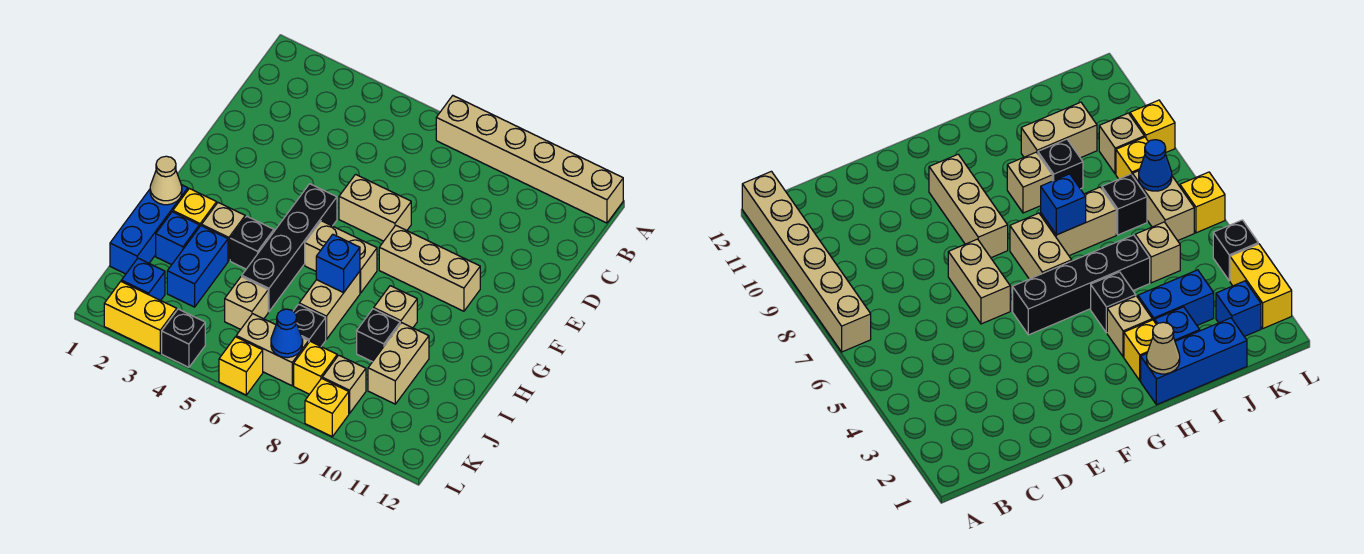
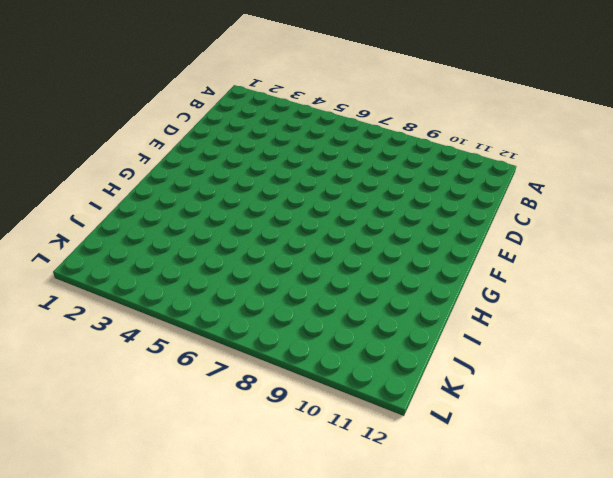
none -> tan brick A7:A12 level 1
none -> tan brick E6:E7 level 1
none -> black brick F5:I5 level 1

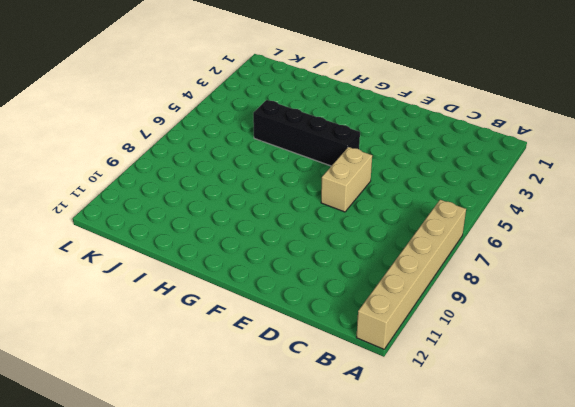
none -> tan brick F8:F10 level 1
none -> tan brick G6:G7 level 1
none -> blue brick H1:J1 level 1

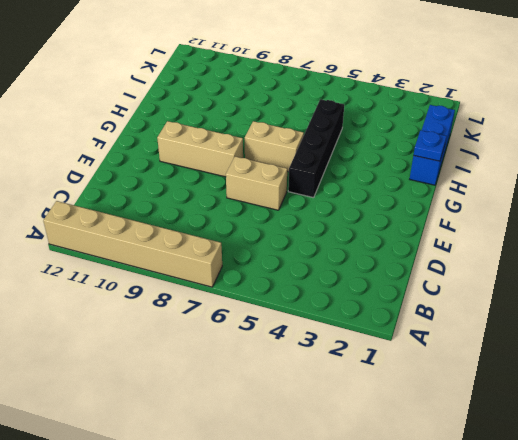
blue plate H1 level 2 -> tan cone H1 level 2
none -> yellow brick H2 level 1
none -> tan brick H3 level 1
none -> black brick H4 level 1

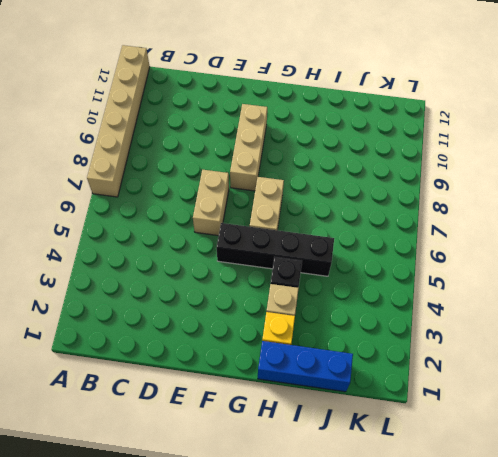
none -> tan brick H7:I7 level 1
none -> tan brick H9 level 1
none -> blue brick I2 level 1

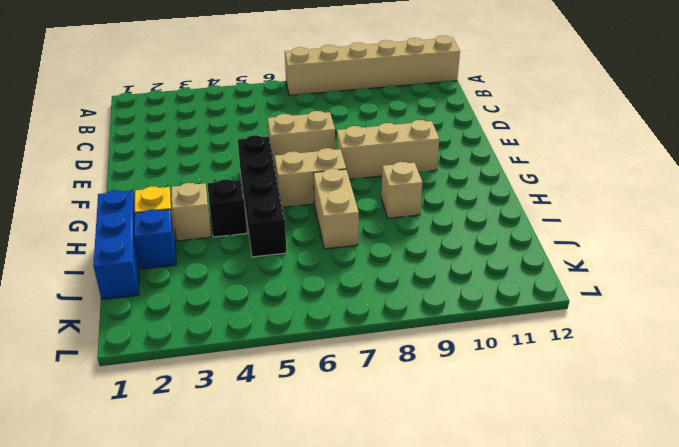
none -> blue brick I3:J3 level 1
none -> black brick I9 level 1
none -> tan brick I10:J10 level 1

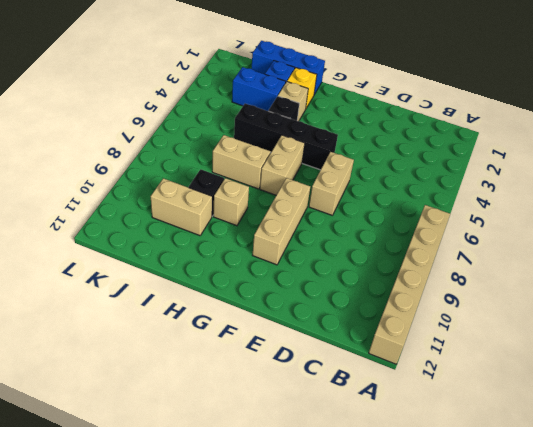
none -> tan brick J5 level 1
none -> black brick J7 level 1
none -> blue brick K2 level 1

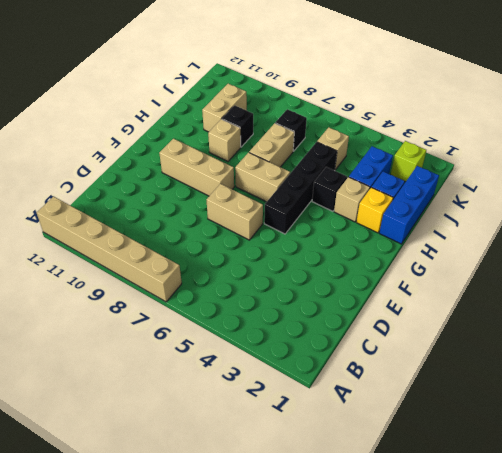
lime brick K2 level 1 -> blue brick K2 level 1
none -> tan brick K6:K7 level 1
none -> yellow brick K8 level 1
none -> tan brick K9 level 1

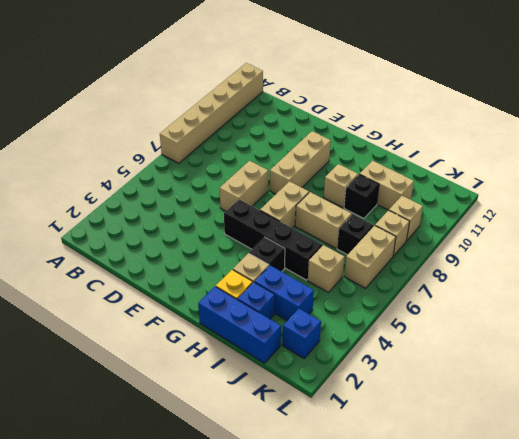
tan brick K8 level 1 -> yellow brick K8 level 1
none -> yellow brick L2:L3 level 1
none -> black brick L4 level 1
none -> yellow brick L6 level 1

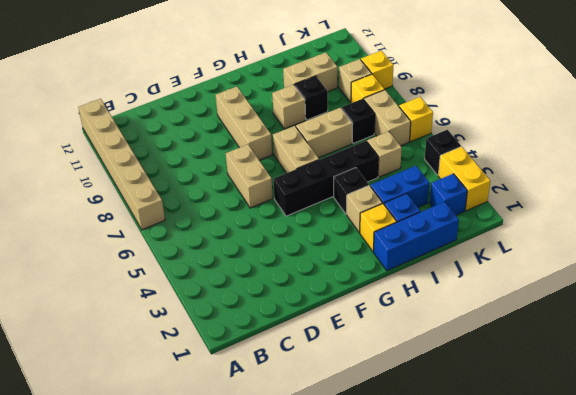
none -> tan cone H1 level 2
none -> blue brick H7 level 2
none -> blue cone K7 level 2

